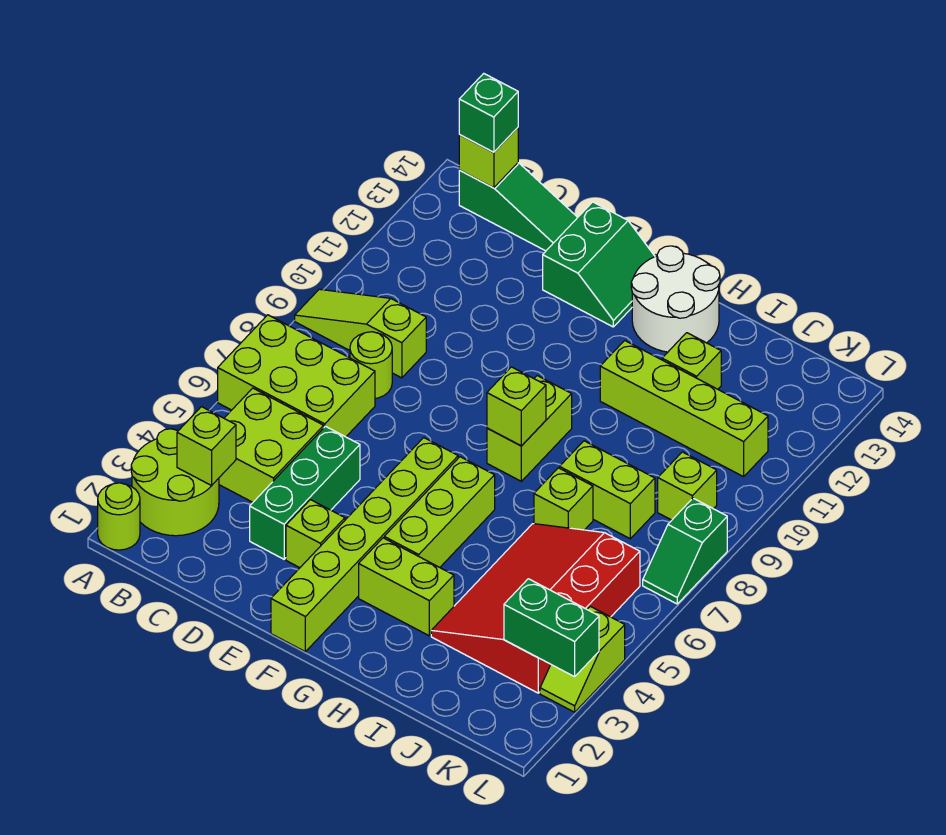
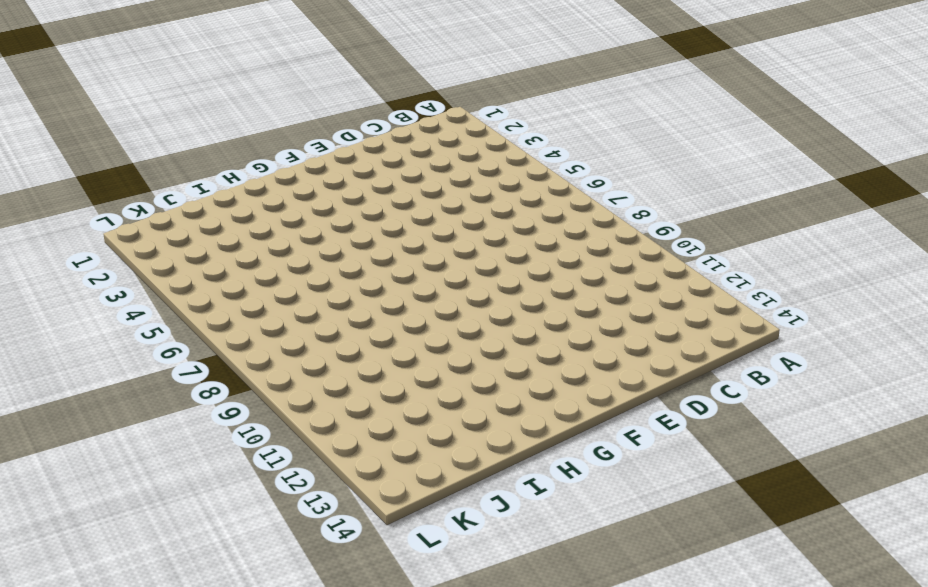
none -> lime round brick A1 level 1
none -> lime round brick A2:B3 level 1
none -> lime brick A6:C7 level 1

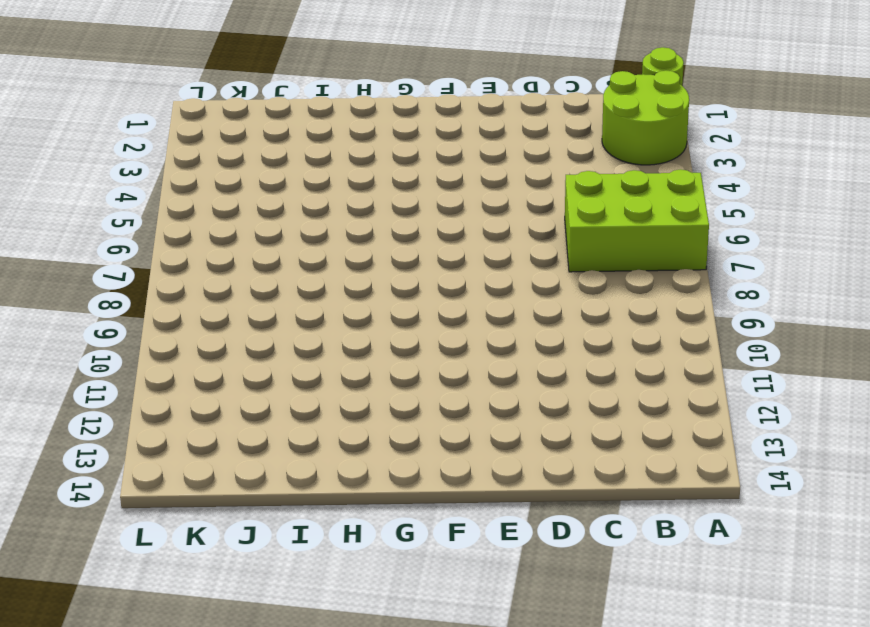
none -> lime slope A9:C9 level 1 top C
none -> lime brick B4:C5 level 1
none -> green slope B14:D14 level 1 top B

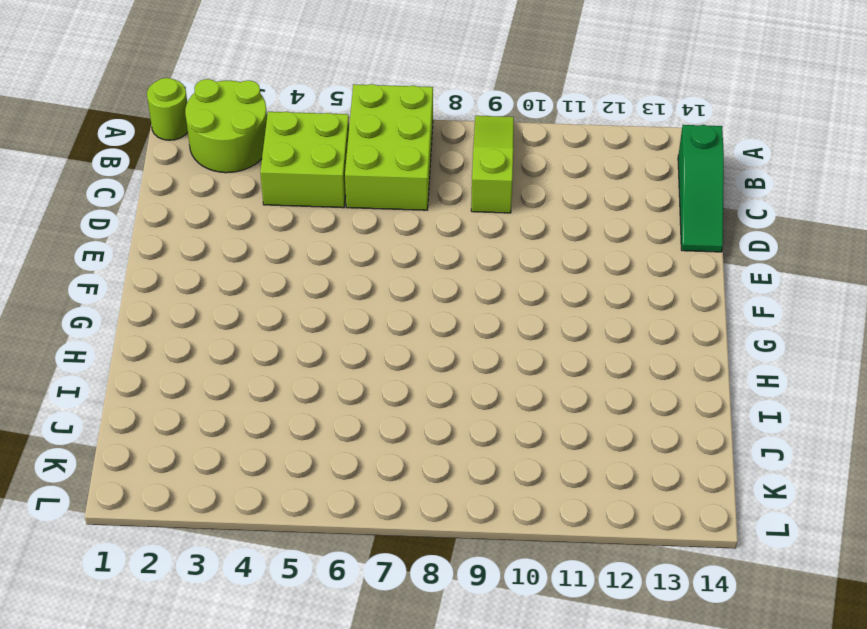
none -> lime round brick C8 level 1
none -> green brick D3:D5 level 1
none -> lime brick E3 level 1

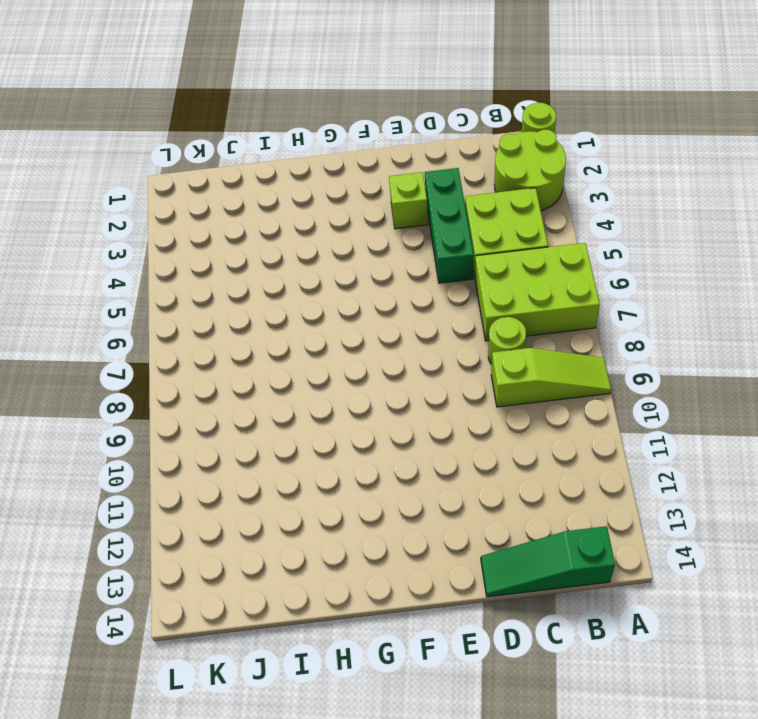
none -> green slope E13:F14 level 1 top E
none -> lime brick F1:F6 level 1
none -> lime brick G3:H3 level 1

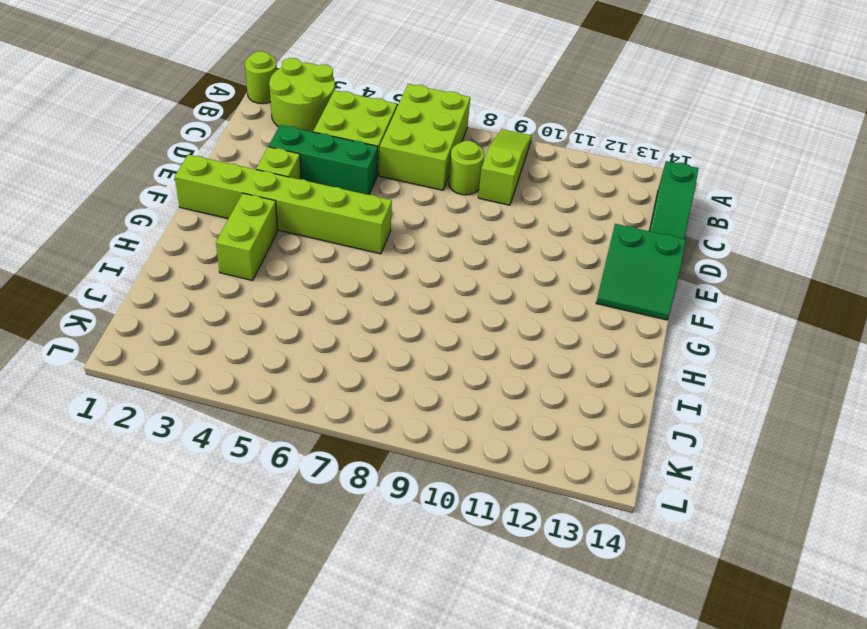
none -> lime brick G4:G6 level 1
none -> lime brick G8:G9 level 1
none -> white round brick G13:H14 level 1

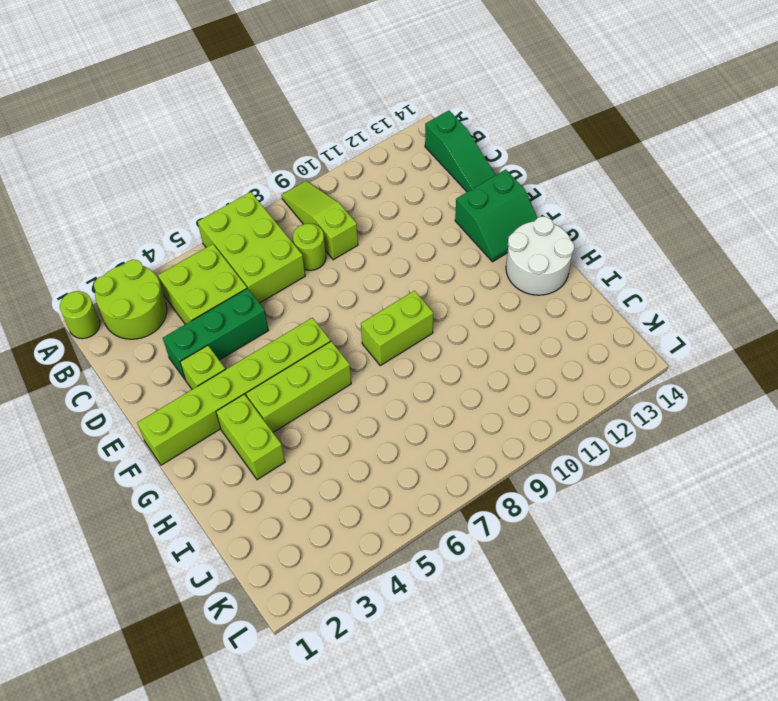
none -> lime brick H11:K11 level 1
none -> red slope I3:K6 level 1 top K
none -> lime brick I7 level 1

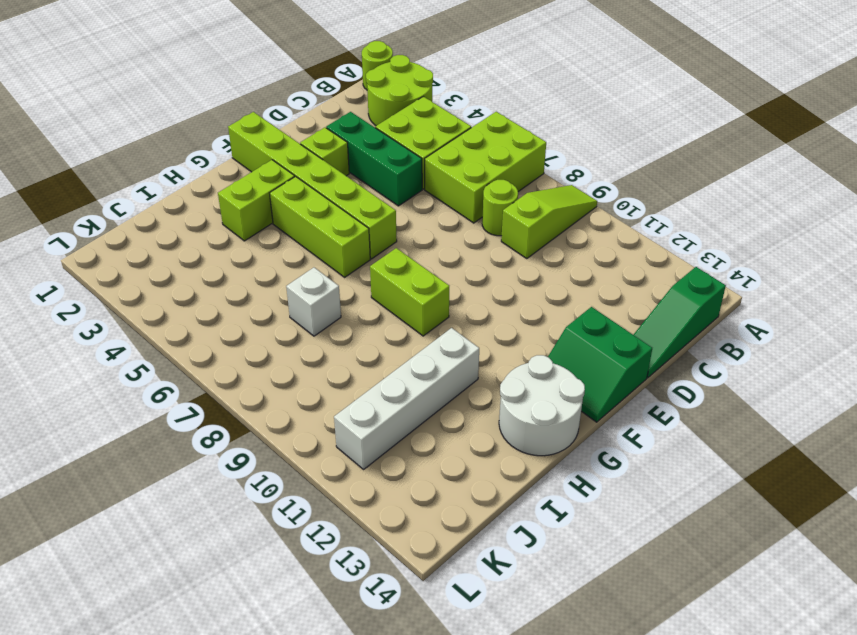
white brick H11:K11 level 1 -> lime brick H11:K11 level 1
white brick I7 level 1 -> lime brick I7 level 1
none -> red slope I3:K6 level 1 top K
none -> lime brick I8:J8 level 1
none -> lime brick I12 level 1

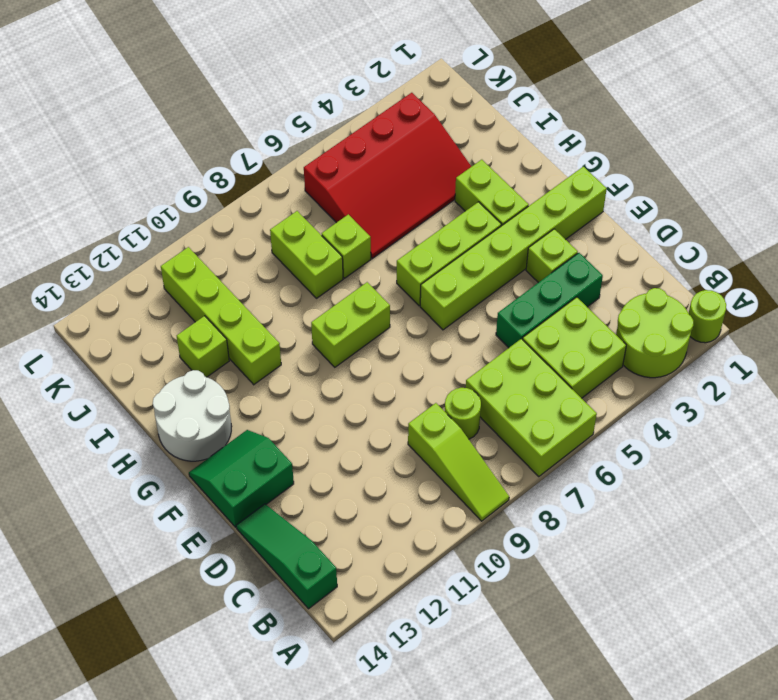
none -> lime brick K9 level 1
none -> lime slope L3:L4 level 1 top 4
none -> green slope L7:L8 level 1 top 8

